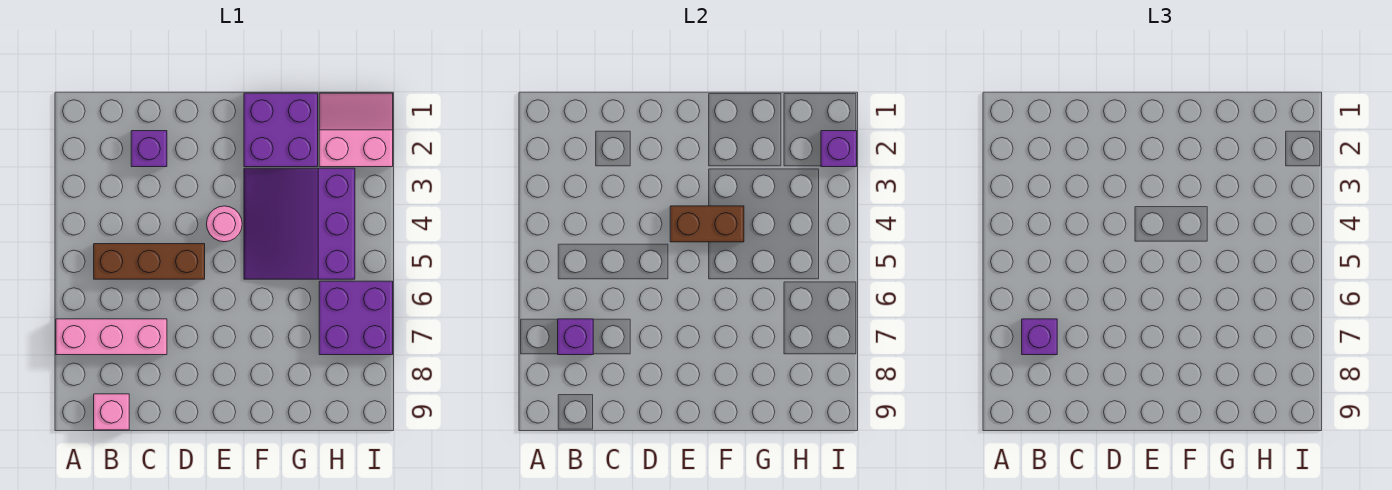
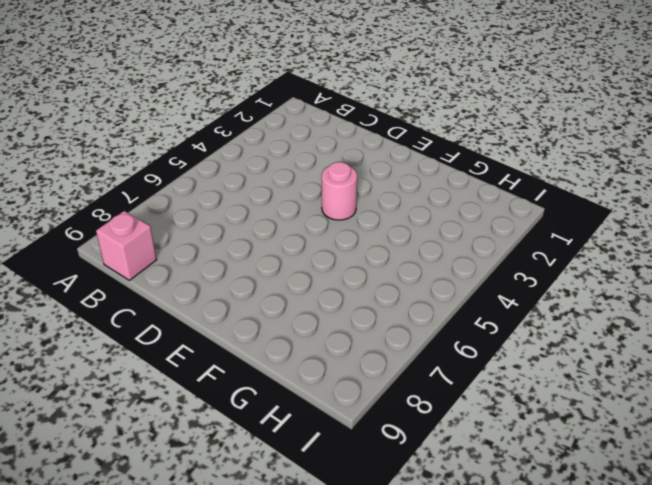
none -> pink brick A7:C7 level 1
none -> brown brick B5:D5 level 1
none -> purple brick C2 level 1

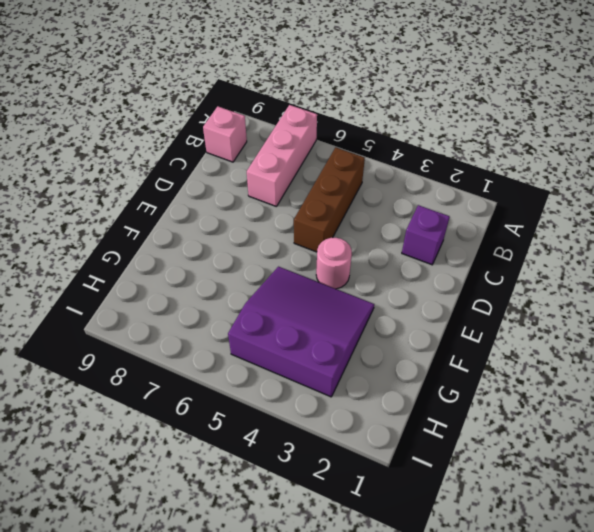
none -> purple brick F1:G2 level 1
none -> pink slope H1:I2 level 1 top 2
none -> purple brick H6:I7 level 1

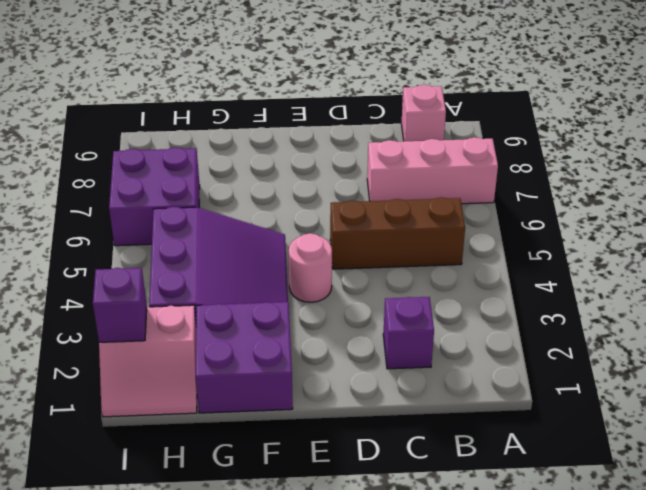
none -> purple brick B7 level 2
none -> brown brick E4:F4 level 2
none -> purple brick B7 level 3

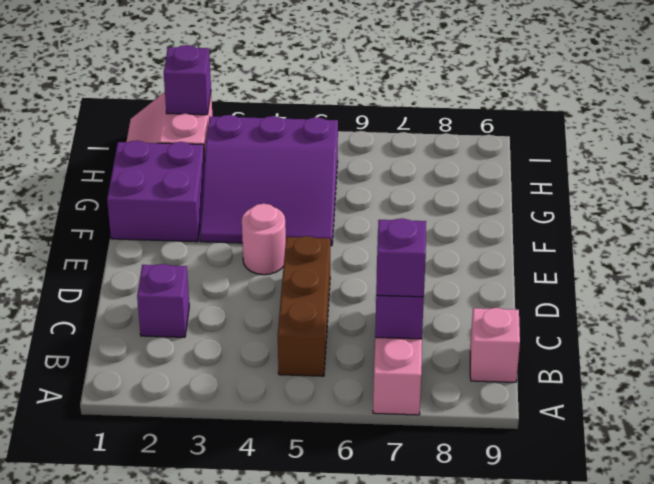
none -> purple brick H6:I7 level 1
none -> brown brick E4:F4 level 2

